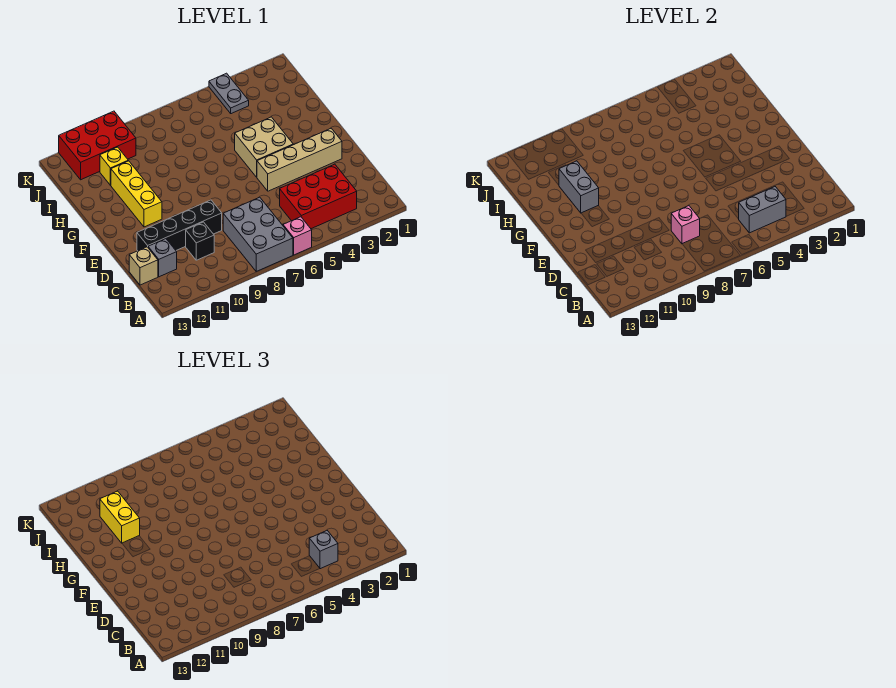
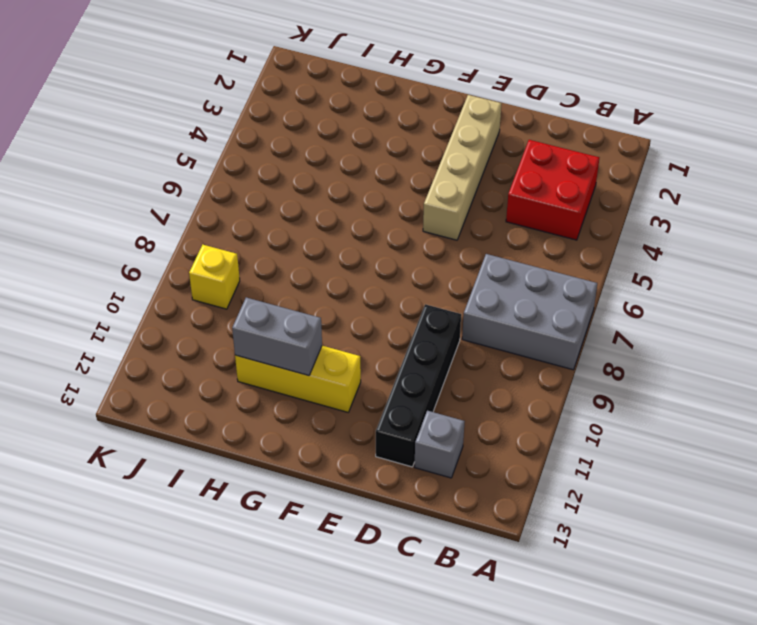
red brick B3:C4 level 1 -> red brick B3:C5 level 1
yellow brick J9 level 1 -> yellow brick I11 level 1
none -> pink brick A6 level 1
none -> black brick C10 level 1
none -> tan brick C13 level 1

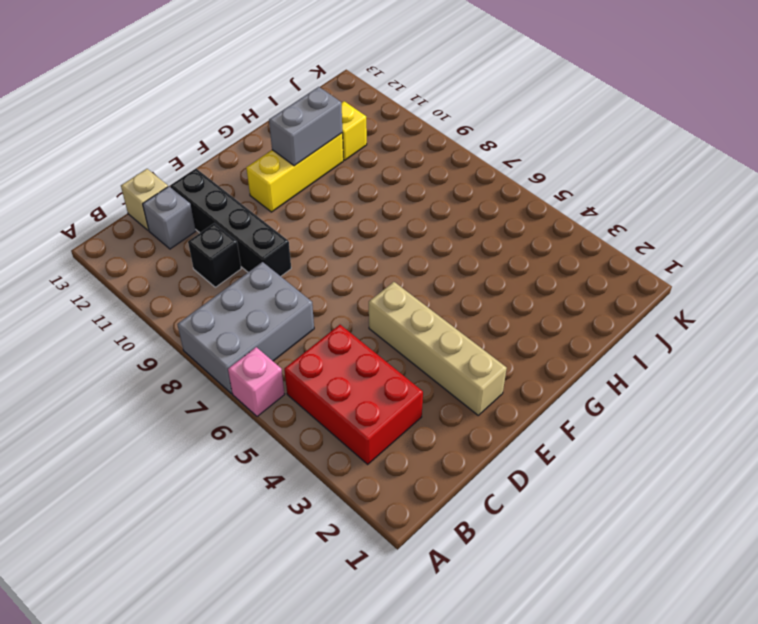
none -> tan brick F4:G5 level 1
none -> grey plate J4:K4 level 1
none -> red brick J10:K12 level 1

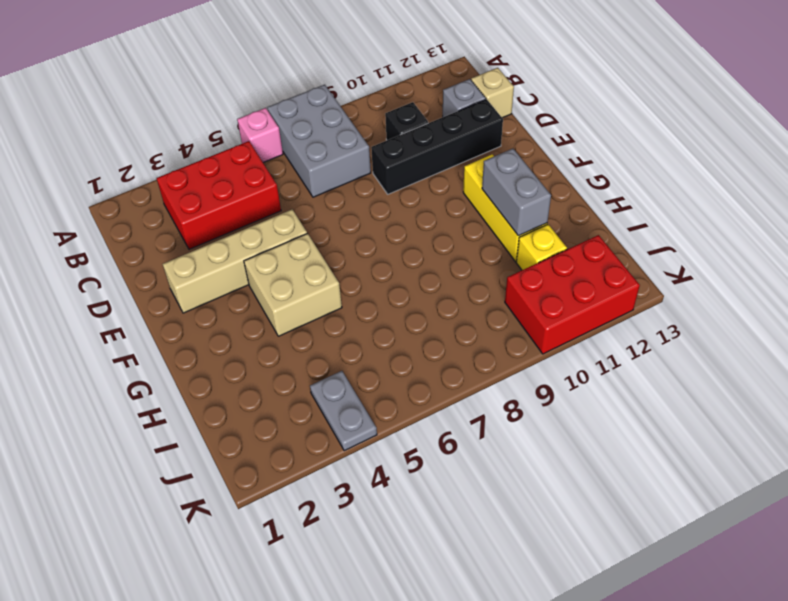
none -> grey brick B4:B5 level 2
none -> pink brick C8 level 2
none -> grey brick B4 level 3

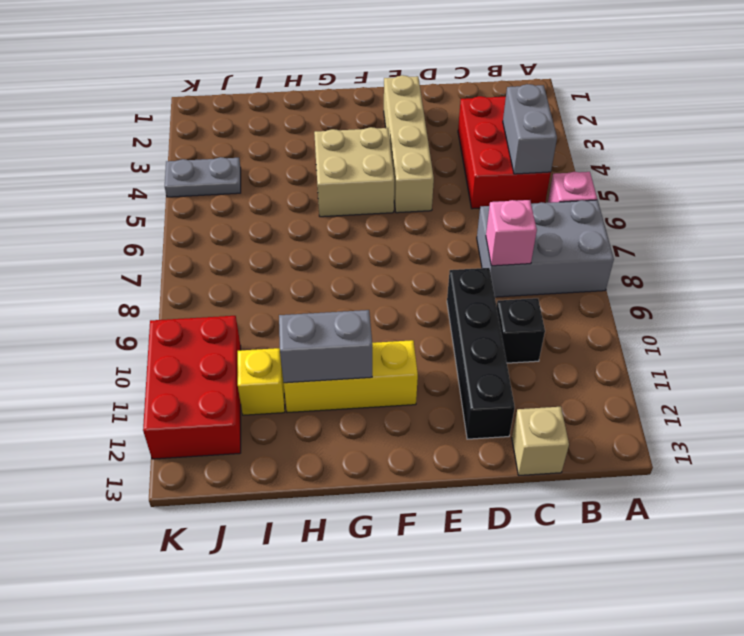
none -> grey brick C12 level 1
none -> grey brick B4 level 3
none -> yellow brick H11:I11 level 3

